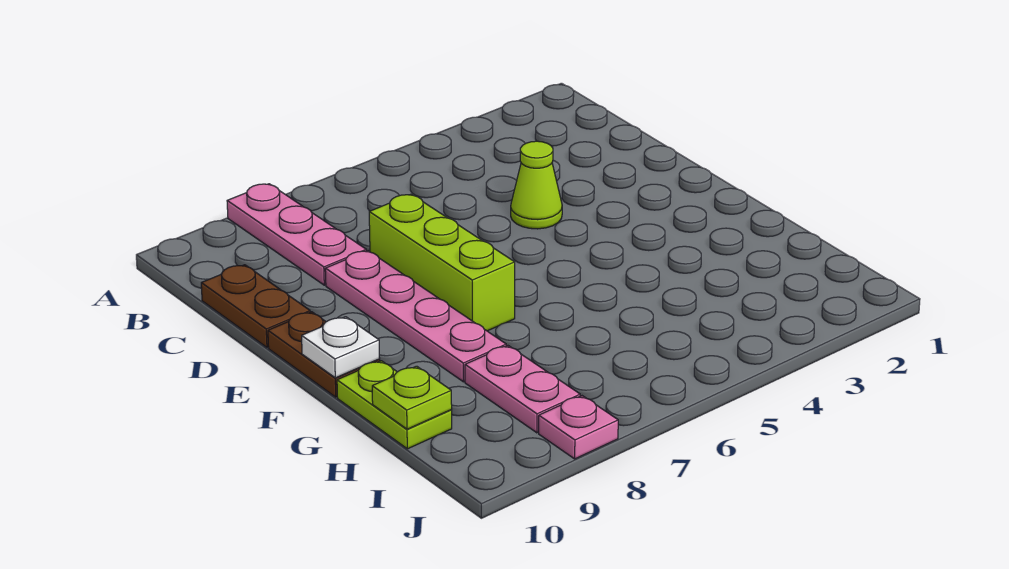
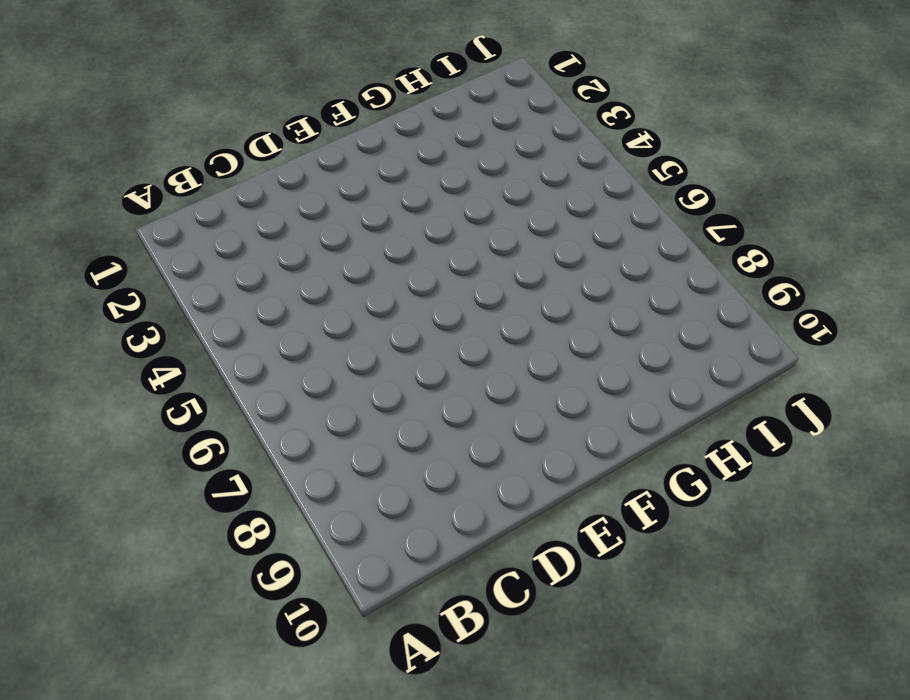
none -> pink plate A8:C8 level 1
none -> brown plate C10:D10 level 1

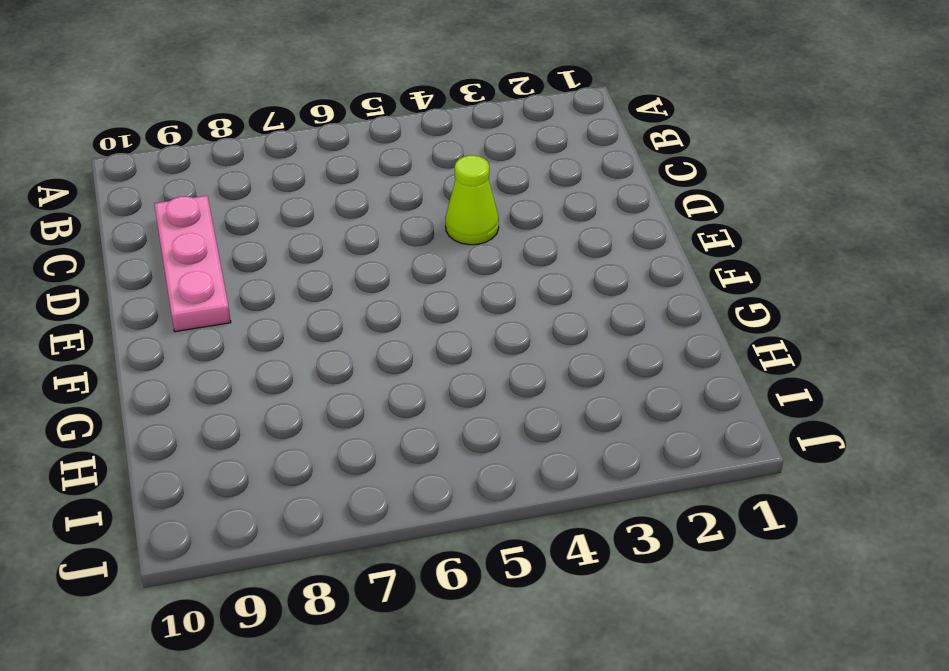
pink plate C9:E9 level 1 -> pink plate A8:C8 level 1
none -> brown plate C10:D10 level 1
none -> lime brick D7:F7 level 1

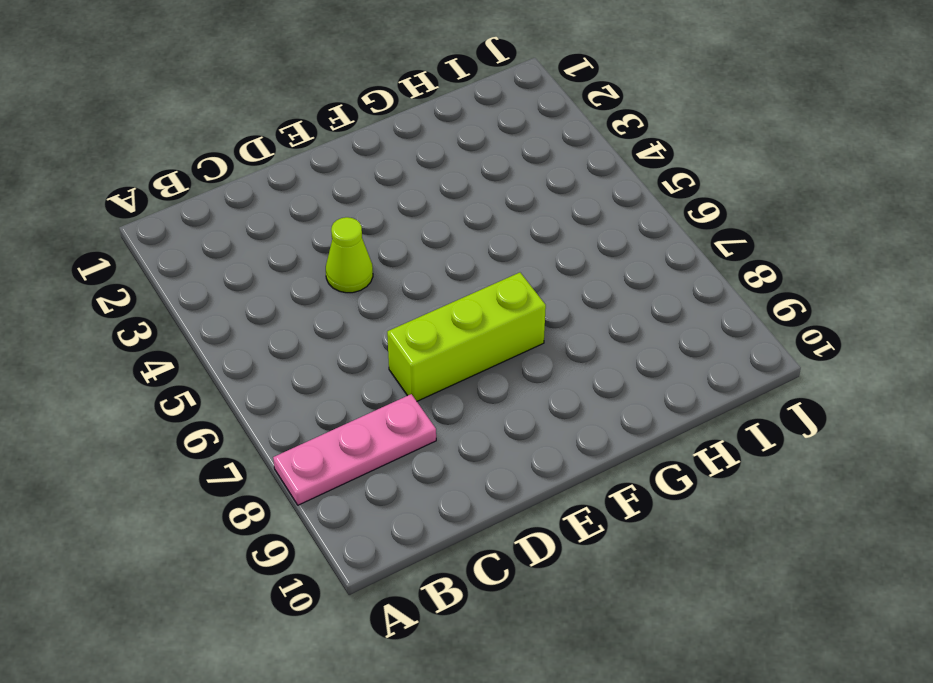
none -> brown plate C10:D10 level 1
none -> pink plate D8:G8 level 1

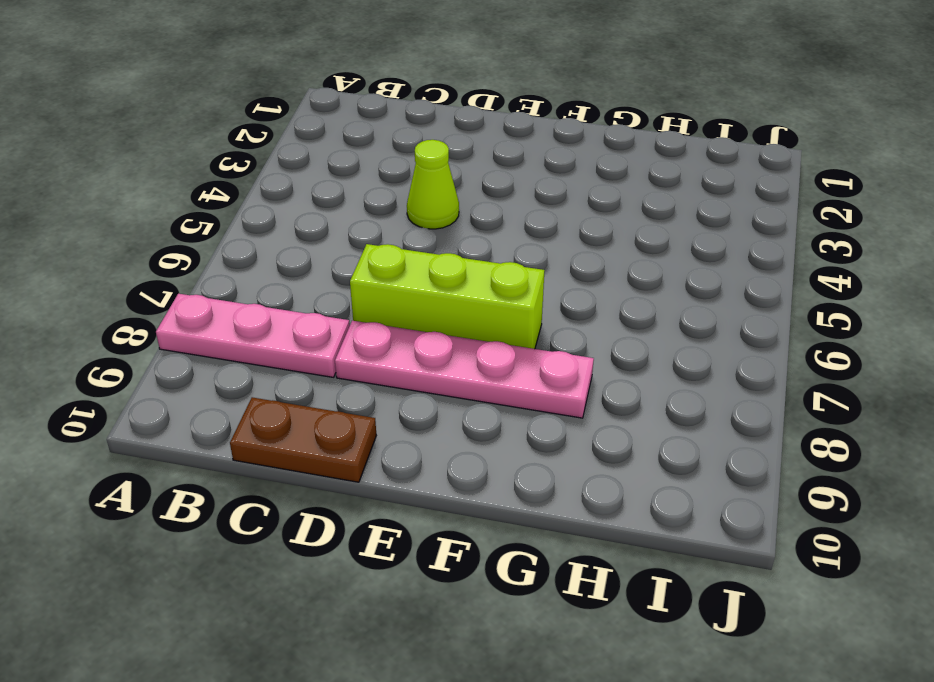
none -> brown plate E10:F10 level 1
none -> lime plate G10:H10 level 1

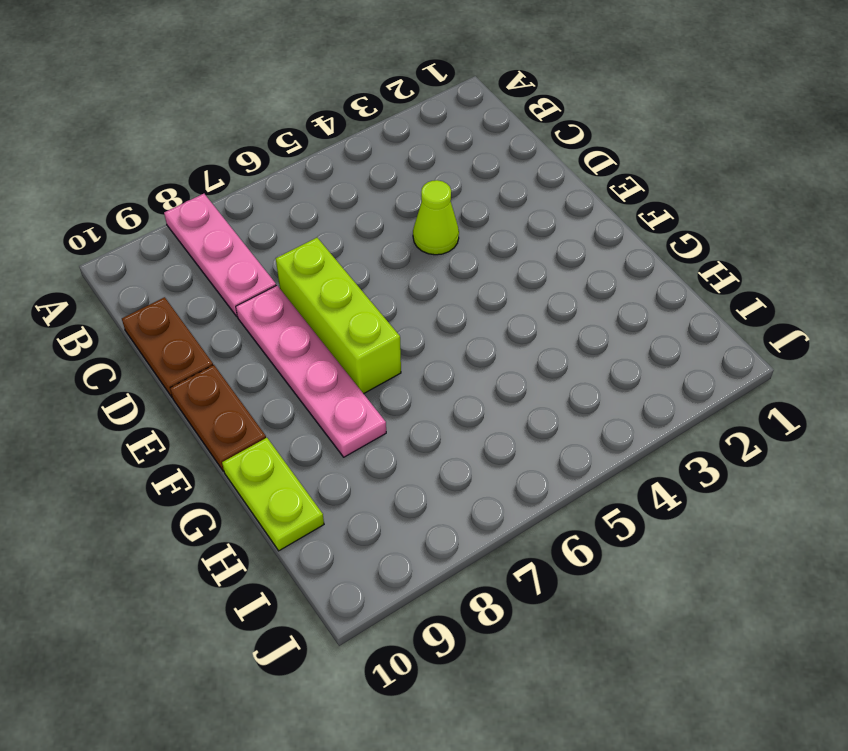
none -> pink plate H8:I8 level 1
none -> pink plate J8 level 1

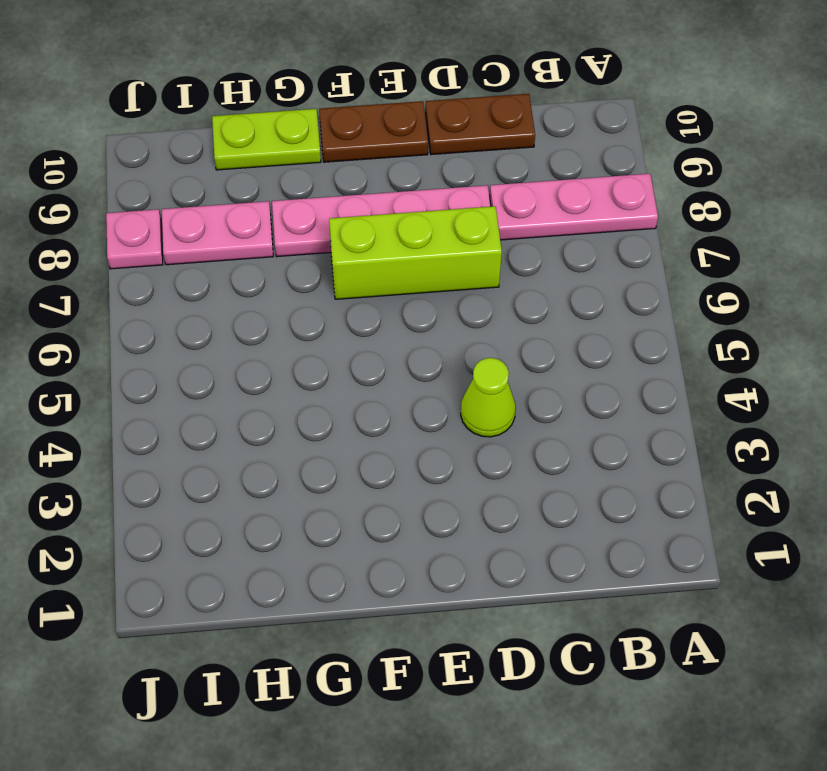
none -> white plate F10 level 2
none -> lime plate H10 level 2

